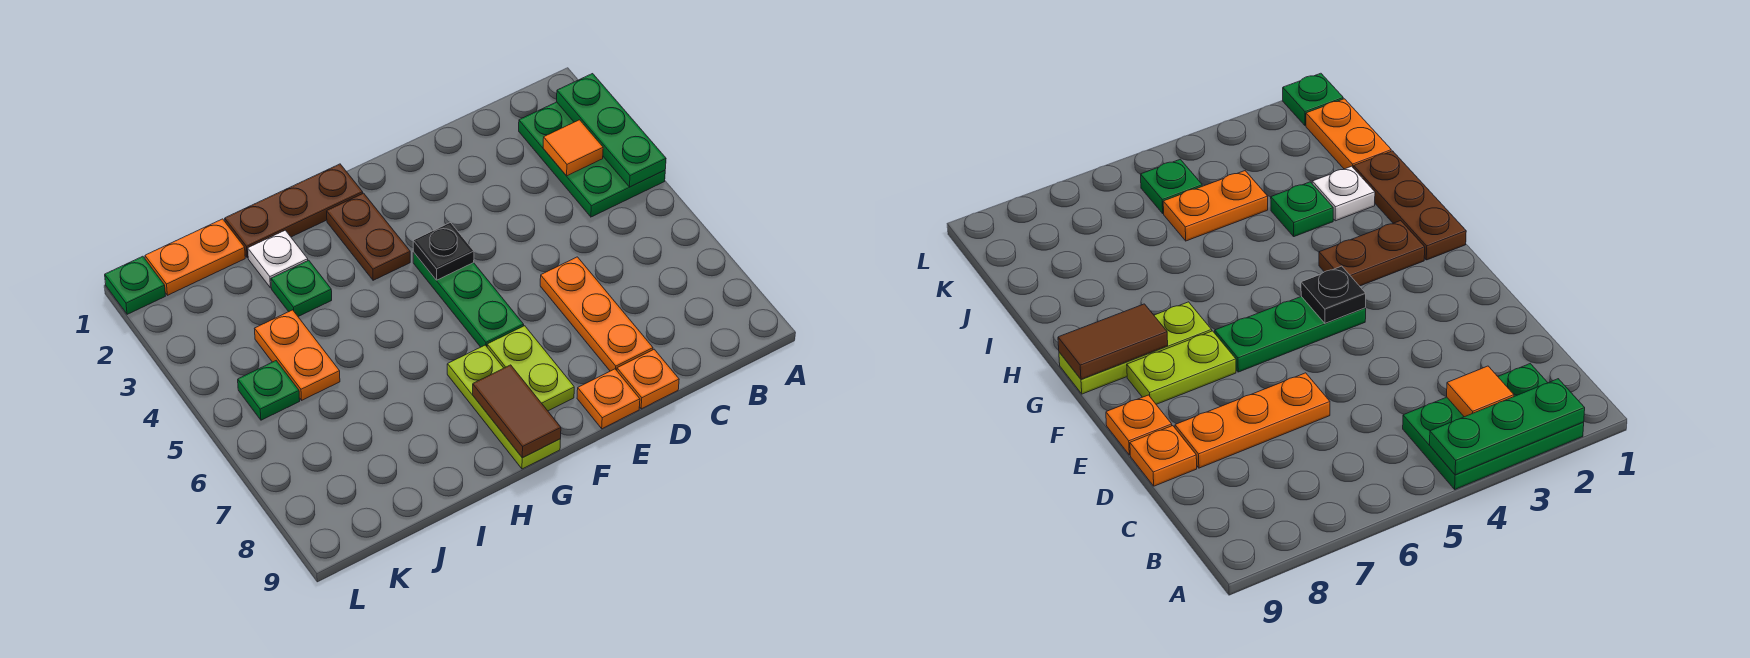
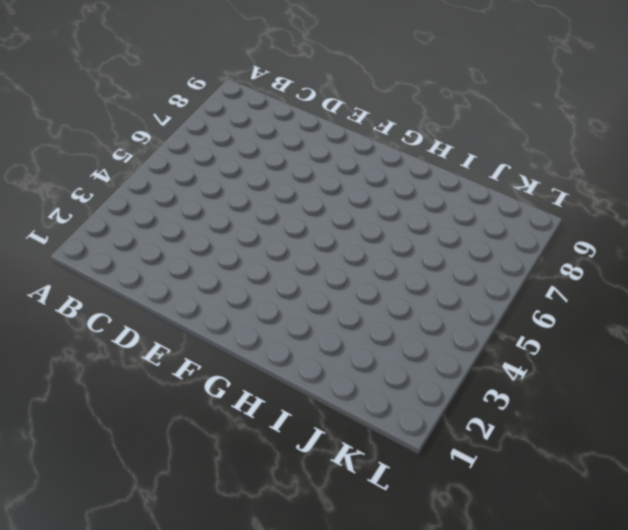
none -> green plate A2:B4 level 1
none -> orange plate D6:D8 level 1
none -> orange plate D9 level 1

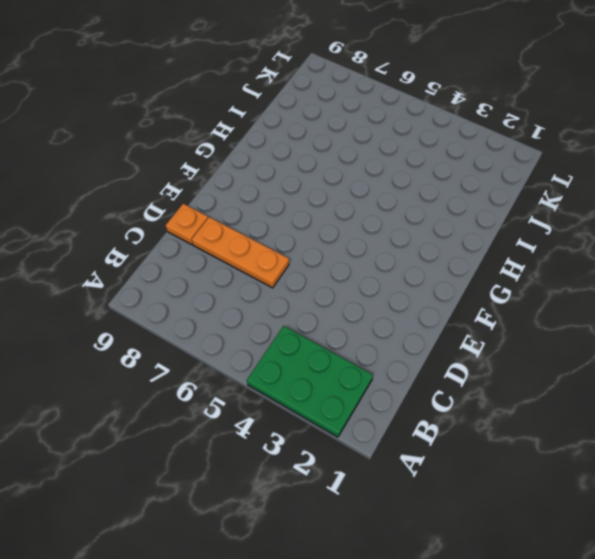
none -> orange plate E9 level 1
none -> green plate F4:F6 level 1
none -> lime plate F7:F8 level 1

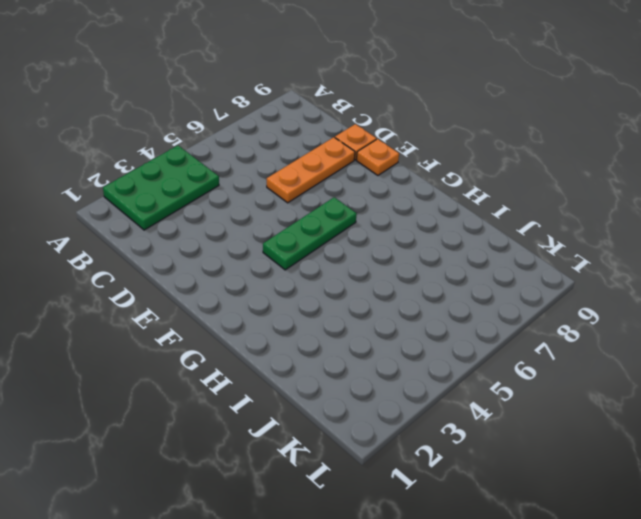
none -> lime plate F7:F8 level 1
none -> brown plate G1:I1 level 1
none -> brown plate G2:G3 level 1

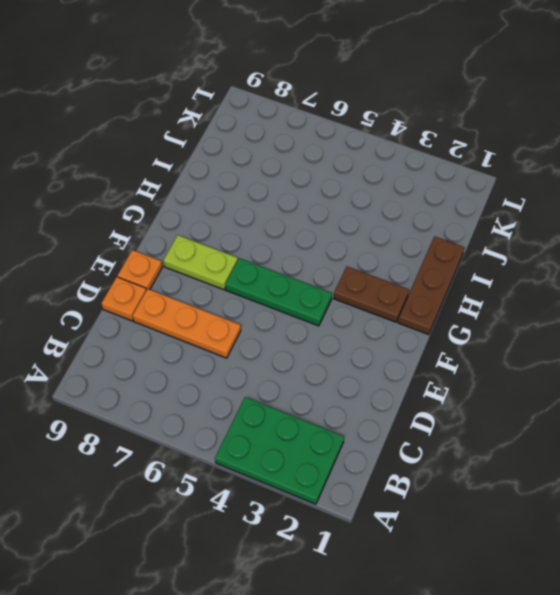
none -> lime plate G7:G9 level 1
none -> white plate I2 level 1
none -> green plate I3 level 1

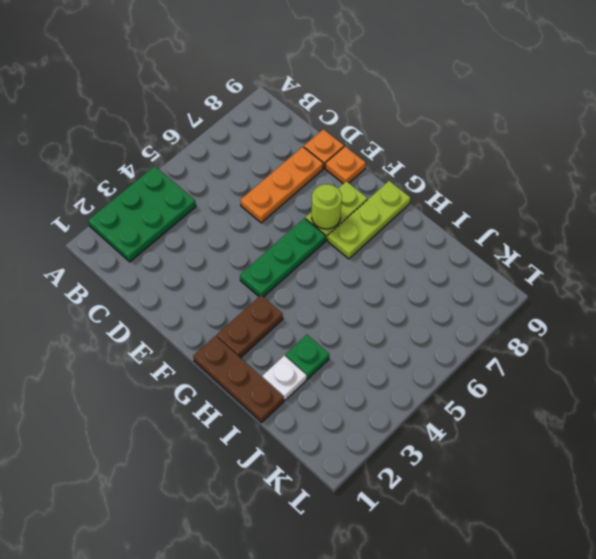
lime round brick F7 level 2 -> none
none -> orange plate J1:K1 level 1
none -> orange plate J4:J5 level 1
none -> green plate K5 level 1

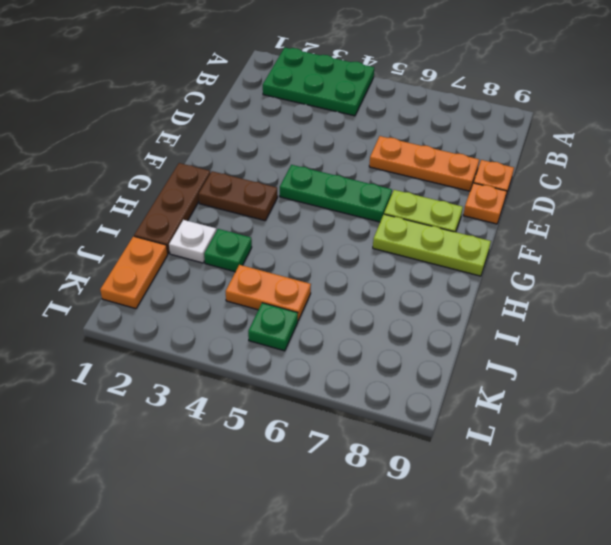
none -> green plate L1 level 1
none -> green plate A2:A4 level 2
none -> orange tile B3 level 2

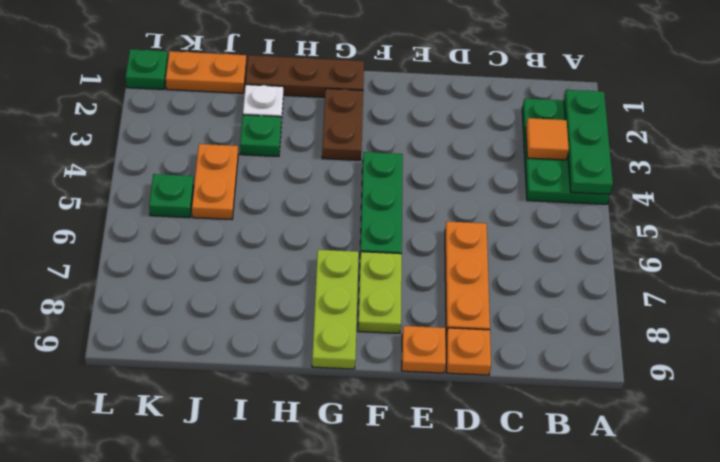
none -> black plate F4 level 2
none -> brown tile G8:G9 level 2

